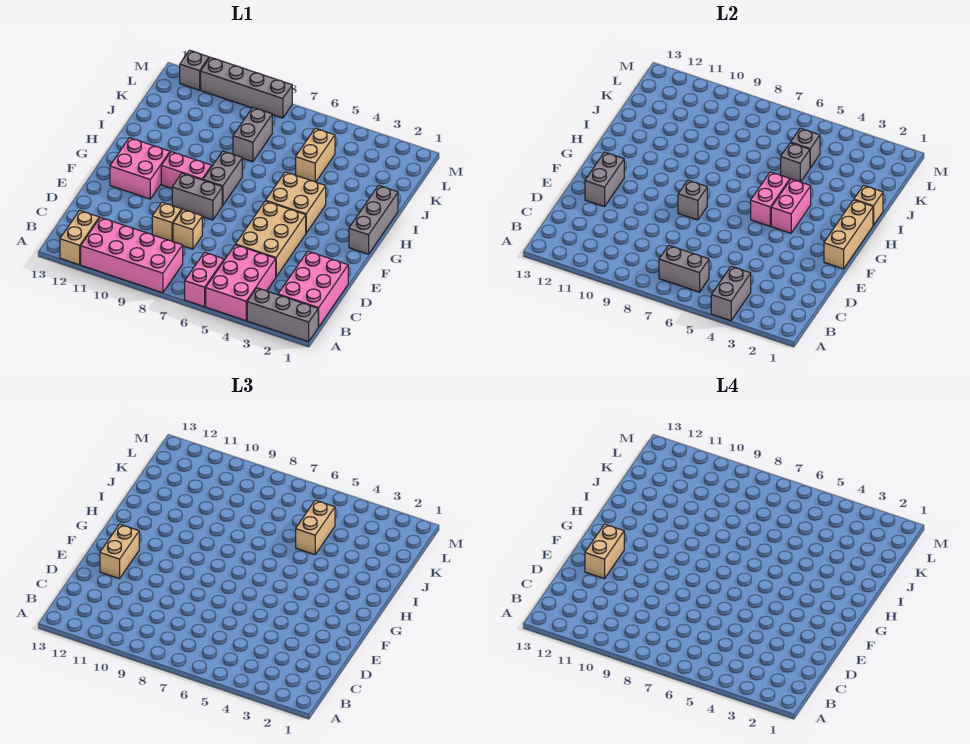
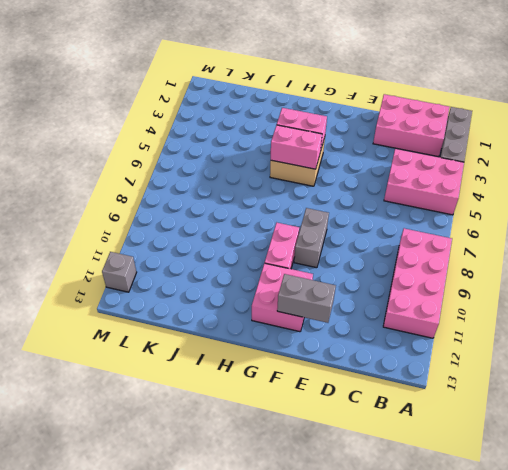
none -> pink brick A6:B6 level 1
none -> tan brick A12:B12 level 1
none -> tan brick D4:F5 level 1
none -> tan brick D8 level 1

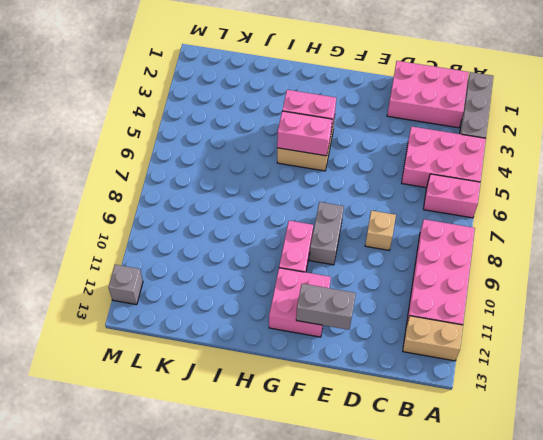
none -> tan brick D4:F5 level 1
none -> tan brick D9 level 1
none -> grey brick G1:I1 level 1
none -> grey brick G8:H8 level 1

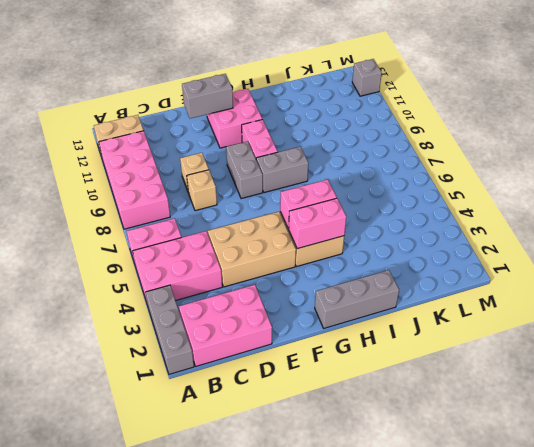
none -> tan brick J5:K5 level 1
none -> grey brick J8:K8 level 1
none -> grey brick M8:M11 level 1
none -> grey brick A4:B4 level 2

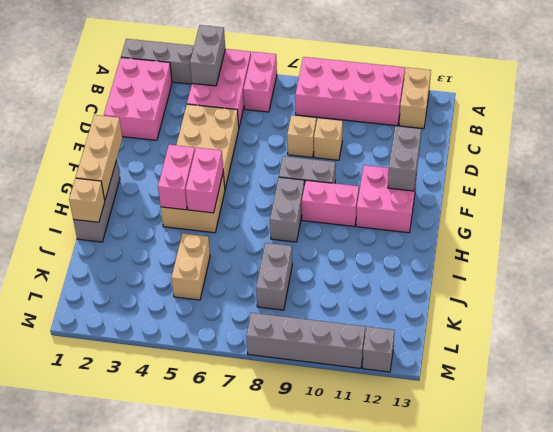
none -> grey brick B6:B7 level 2
none -> grey brick F8 level 2
none -> grey brick J5 level 2
none -> grey brick K5 level 2

